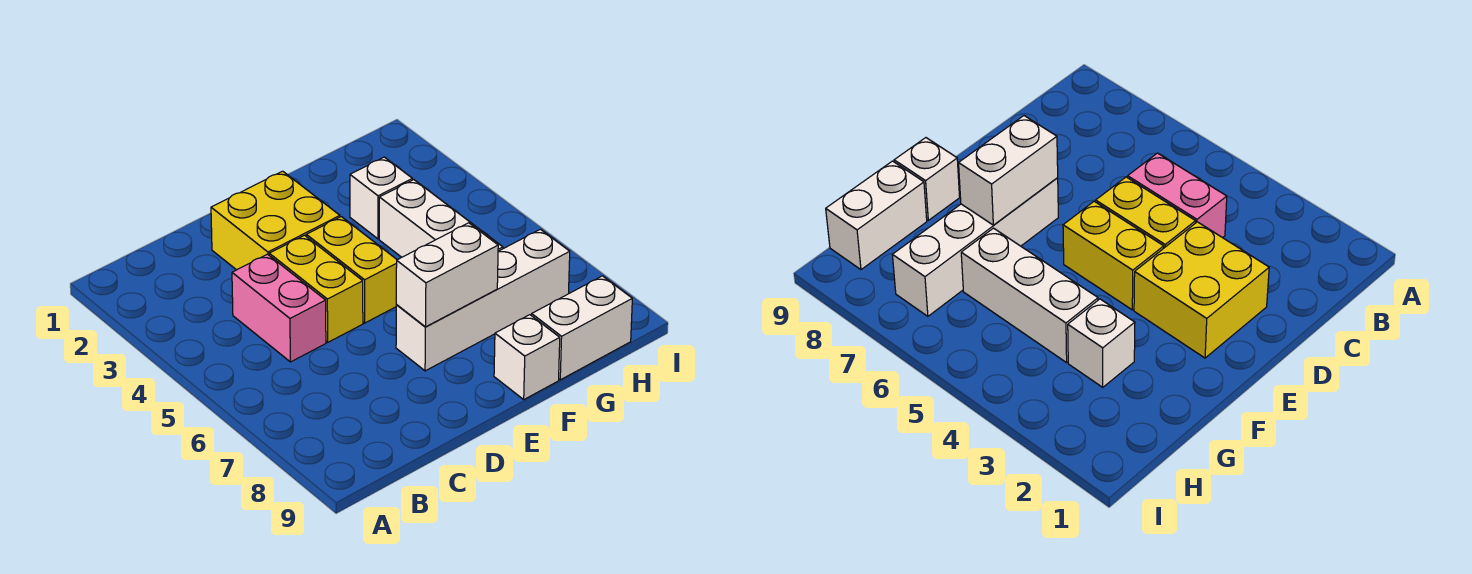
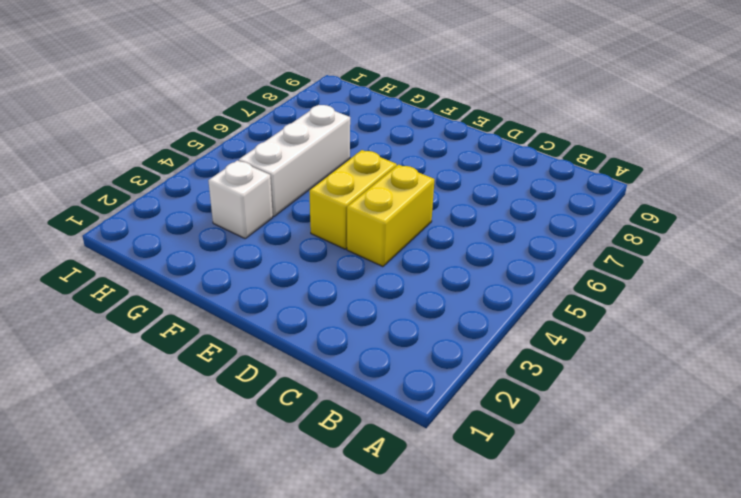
none -> pink brick C4:C5 level 1
none -> yellow brick D2:E3 level 1

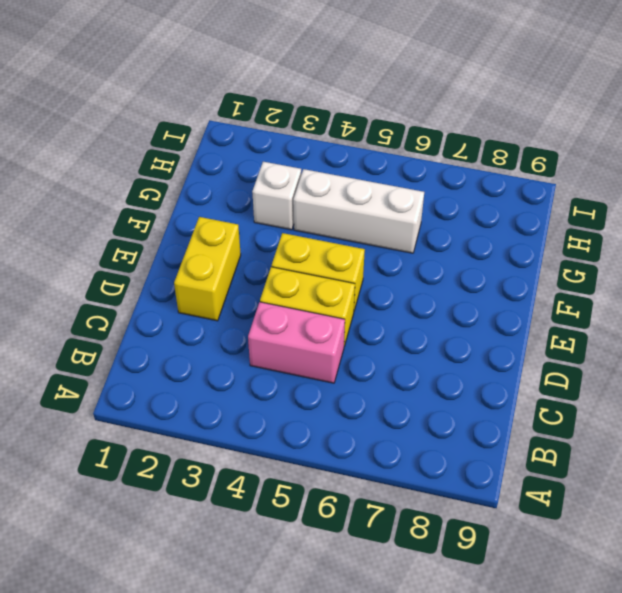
yellow brick D2:E2 level 1 -> yellow brick D2:E3 level 1
none -> white brick E7:H7 level 1
none -> white brick F9 level 1

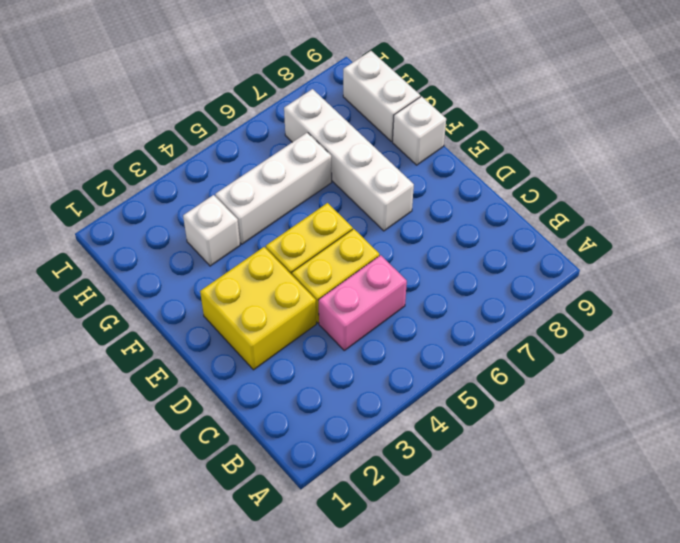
none -> white brick E7:F7 level 2

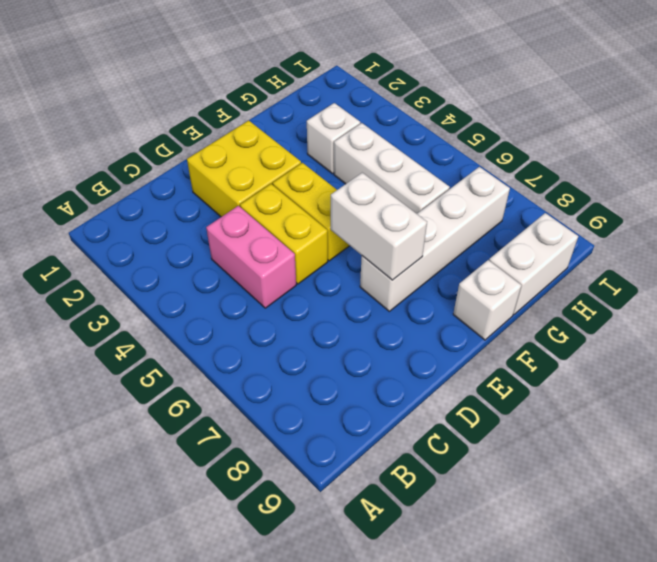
white brick E6:E7 level 2 -> white brick E7:F7 level 2

